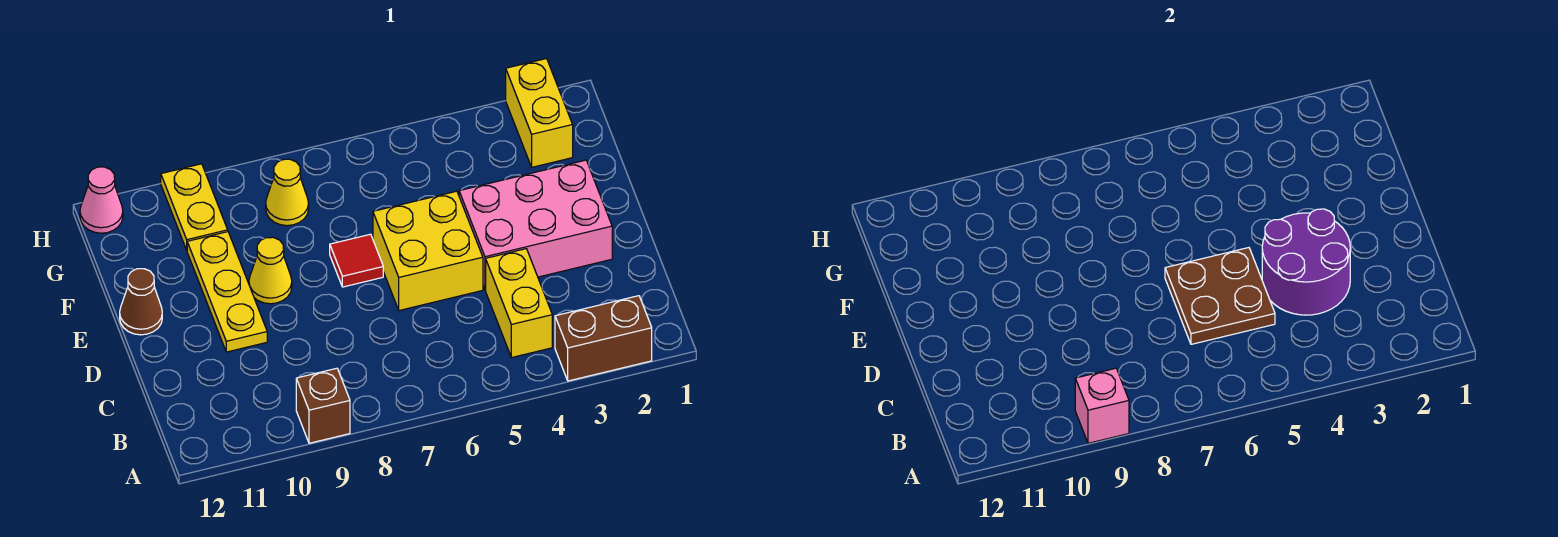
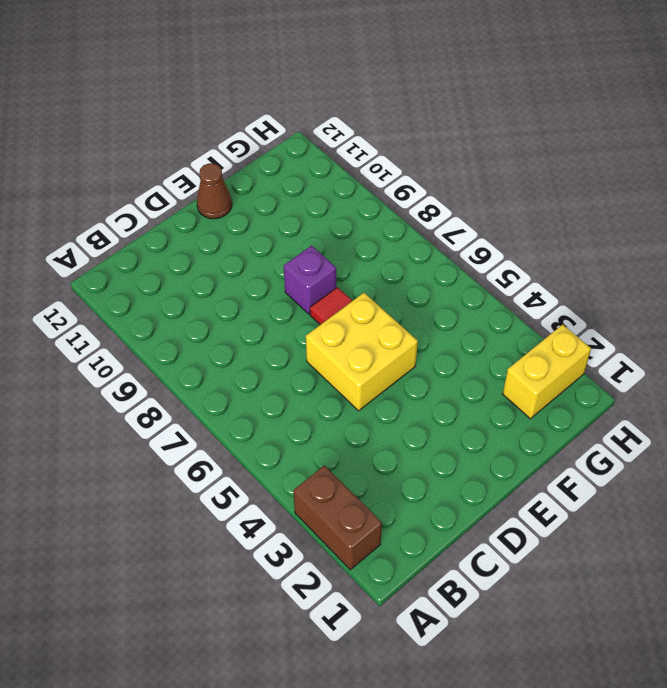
purple brick E8 level 1 -> none
none -> brown brick A9 level 1
none -> yellow brick B4:C4 level 1
none -> pink brick D2:E4 level 1

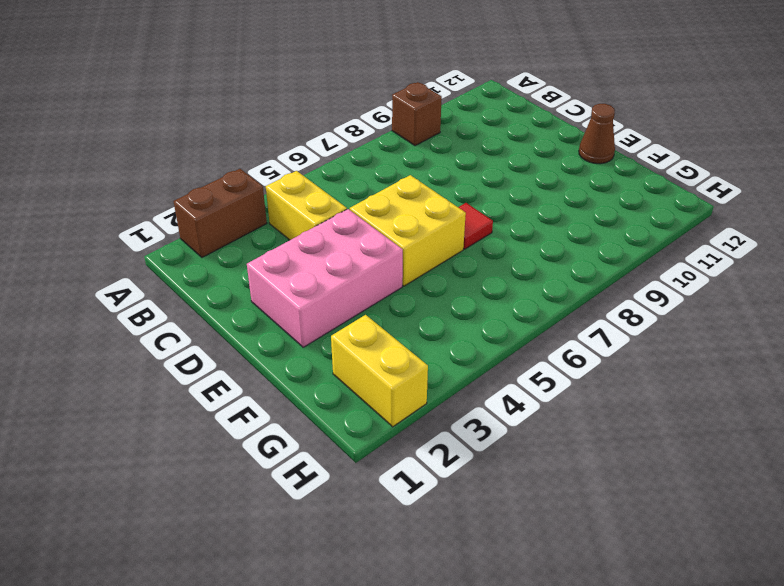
none -> yellow plate D10:F10 level 1
none -> yellow cone E9 level 1
none -> yellow cone G8 level 1

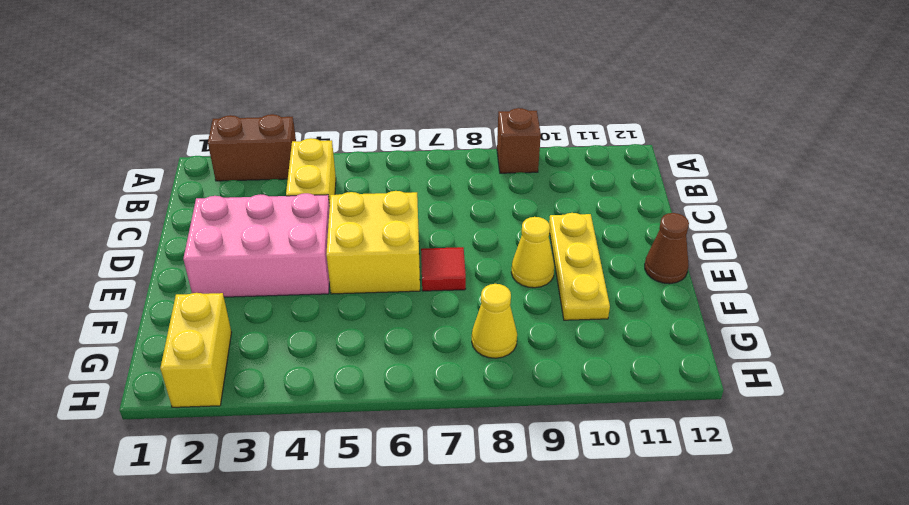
none -> yellow plate G10:H10 level 1
none -> pink cone H12 level 1
none -> pink brick A9 level 2

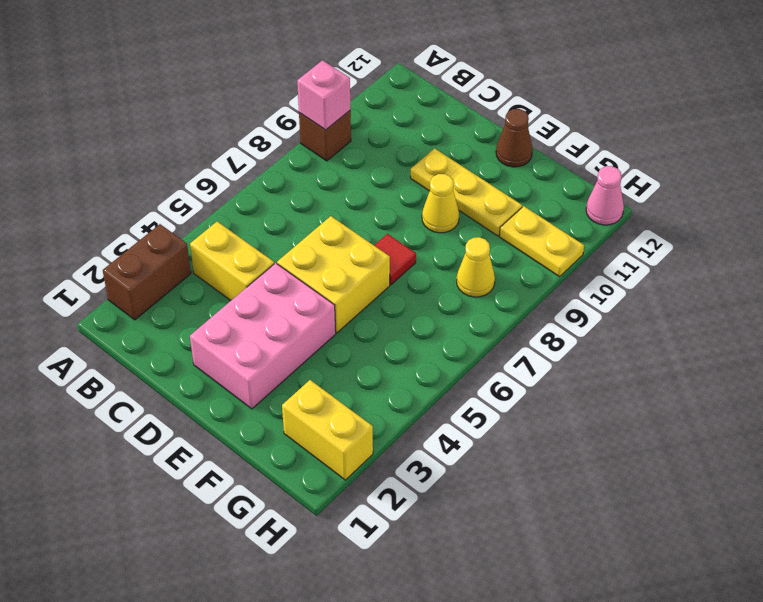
none -> purple round brick C3:D4 level 2
none -> brown plate C5:D6 level 2

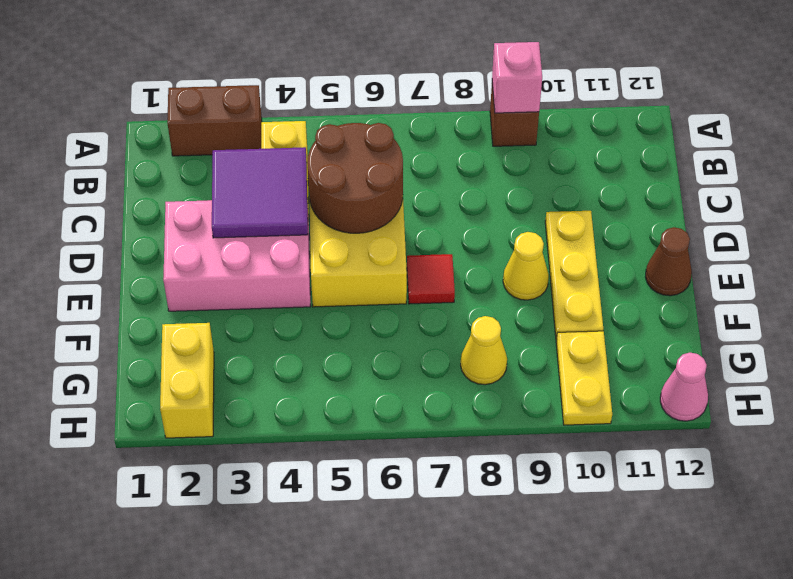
purple tile C3:D4 level 2 -> purple round brick C3:D4 level 2
brown round brick C5:D6 level 2 -> brown plate C5:D6 level 2

